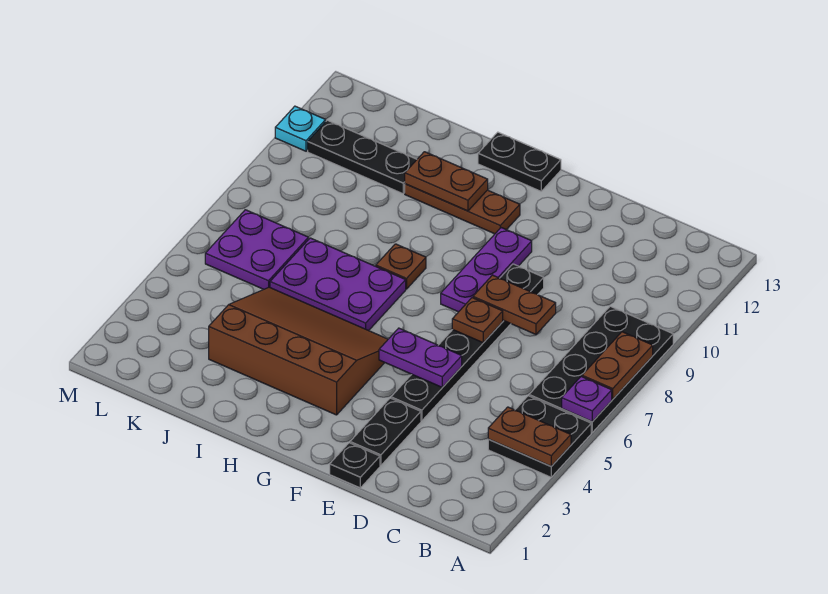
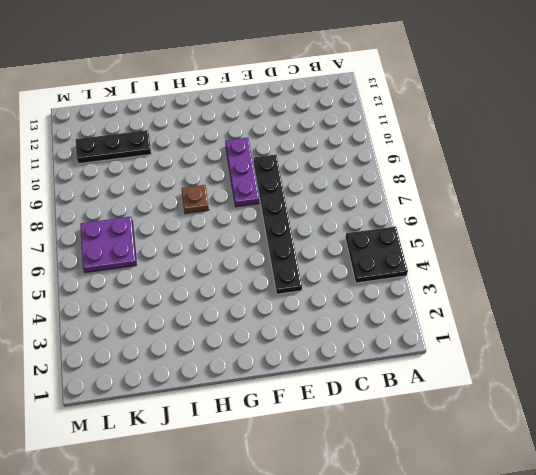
none -> black plate A6:B9 level 1
none -> black plate E1 level 1
none -> black plate E2:E3 level 1

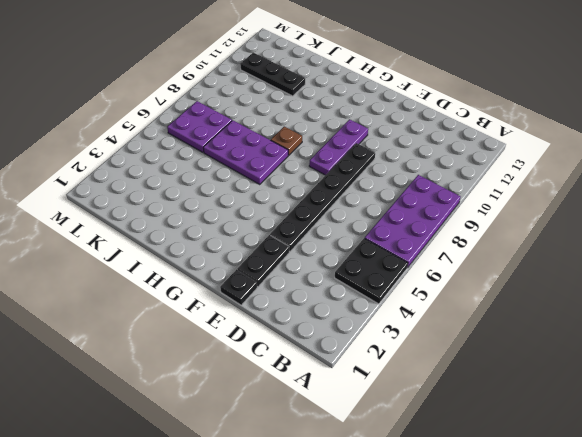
purple plate A6:B9 level 1 -> black plate A6:B9 level 1
none -> brown slope G3:J5 level 1 top 3
none -> brown plate G11:I11 level 1
none -> black plate G13:H13 level 1

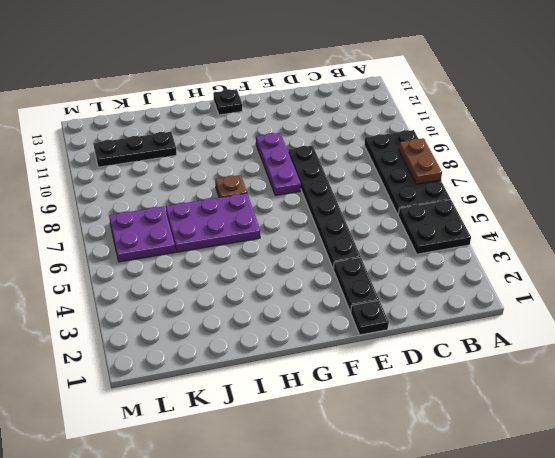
black plate G13 level 1 -> black plate G13:H13 level 1
none -> brown slope G3:J5 level 1 top 3
none -> brown plate G11:I11 level 1
none -> cyan plate M11 level 1

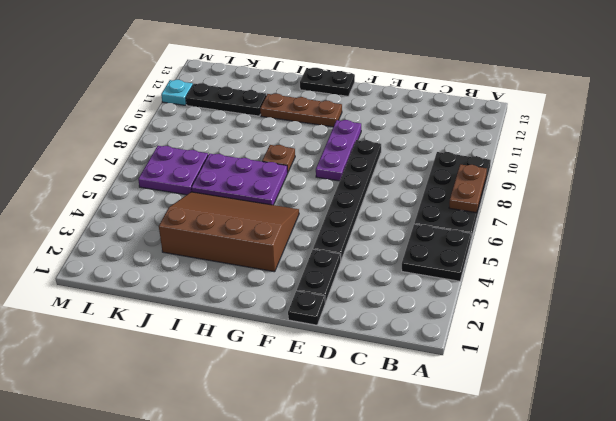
none -> brown plate A4:B4 level 2
none -> purple plate A6 level 2
none -> brown plate D8:E8 level 2

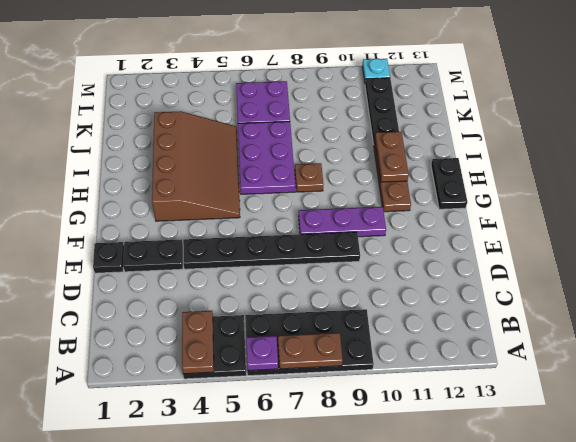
none -> brown plate D8:E8 level 2
none -> purple plate E5:F5 level 2
none -> brown plate E7 level 2

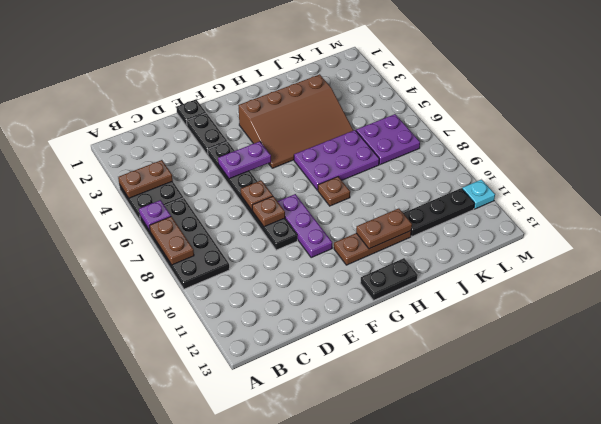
brown plate E8 level 2 -> brown plate D8:E8 level 2

